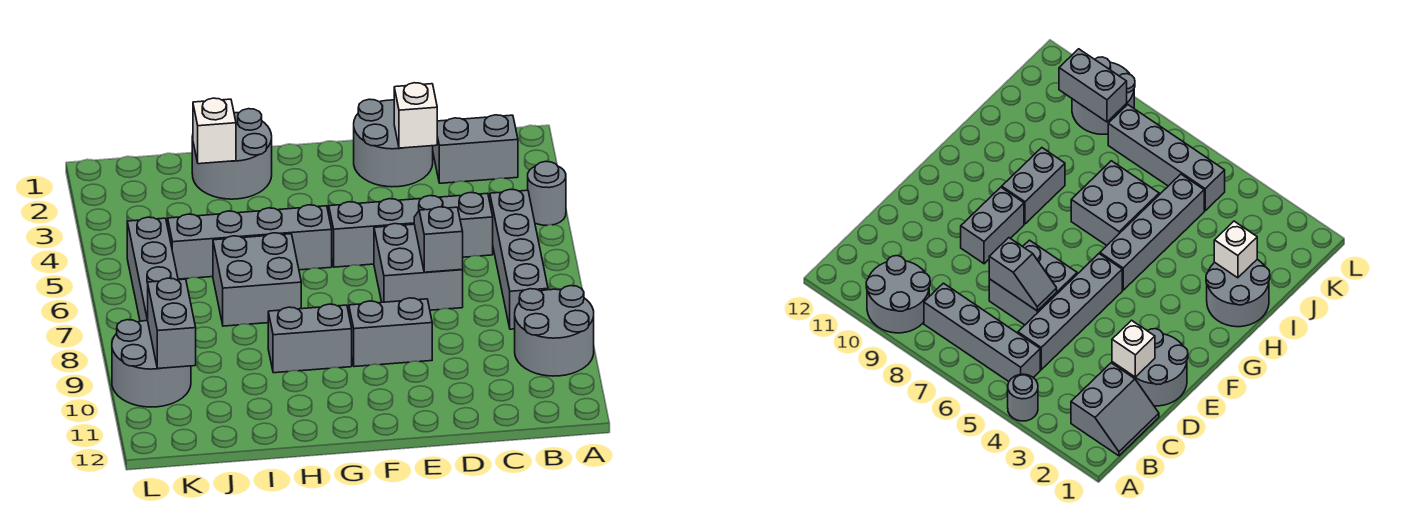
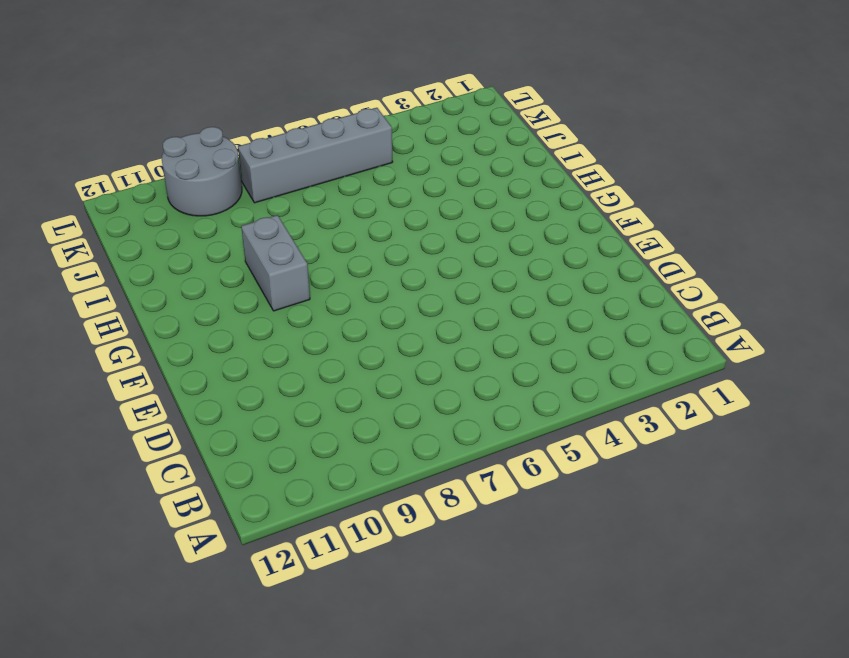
none -> grey round brick A4 level 1
none -> grey round brick A9:B10 level 1
none -> grey slope B1:C2 level 1 top 2

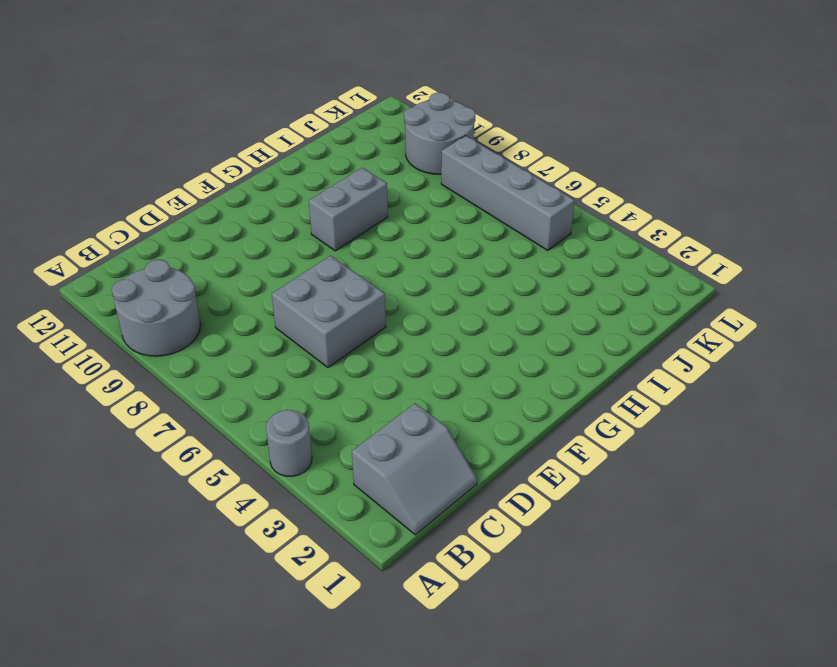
none -> grey brick B5:B8 level 1
none -> grey brick C5:F5 level 1
none -> grey round brick D1:E2 level 1

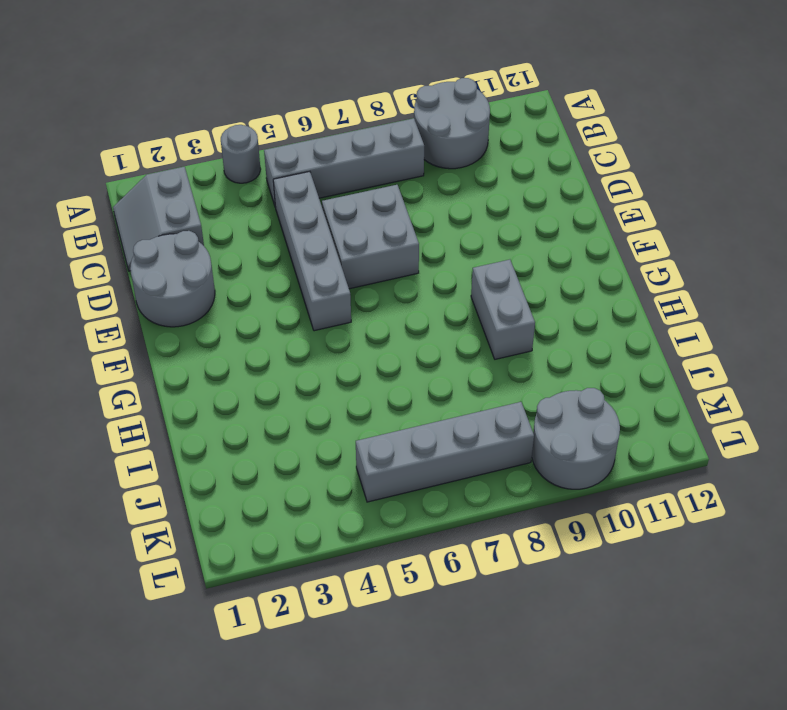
none -> grey brick E9:F9 level 1
none -> grey brick G5:J5 level 1
none -> grey round brick H1:I2 level 1

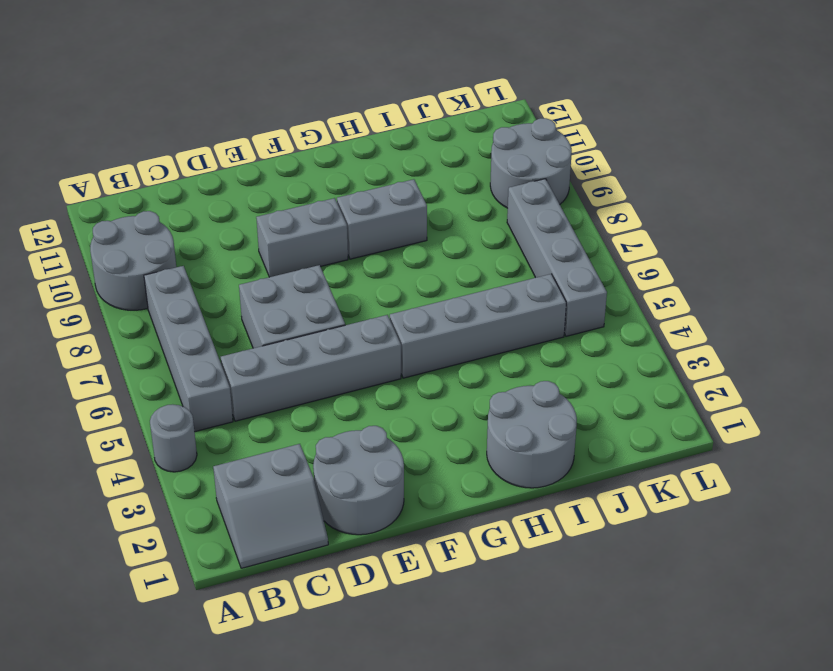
none -> grey brick H6:I7 level 1
none -> white brick D2 level 2
none -> grey slope D6:D7 level 2 top 7

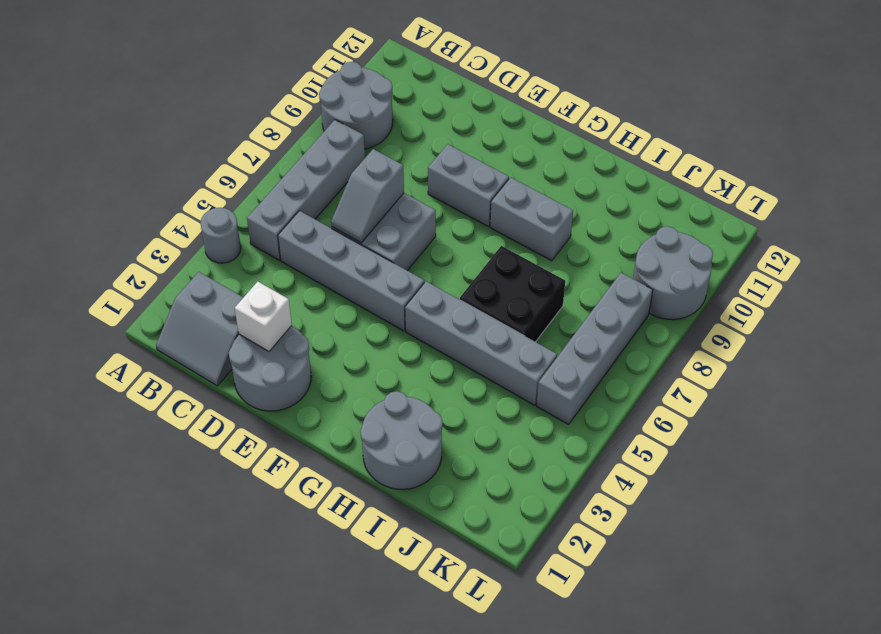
black brick H6:I7 level 1 -> grey brick H6:I7 level 1
none -> white brick I2 level 2
none -> grey brick K9:K10 level 2

